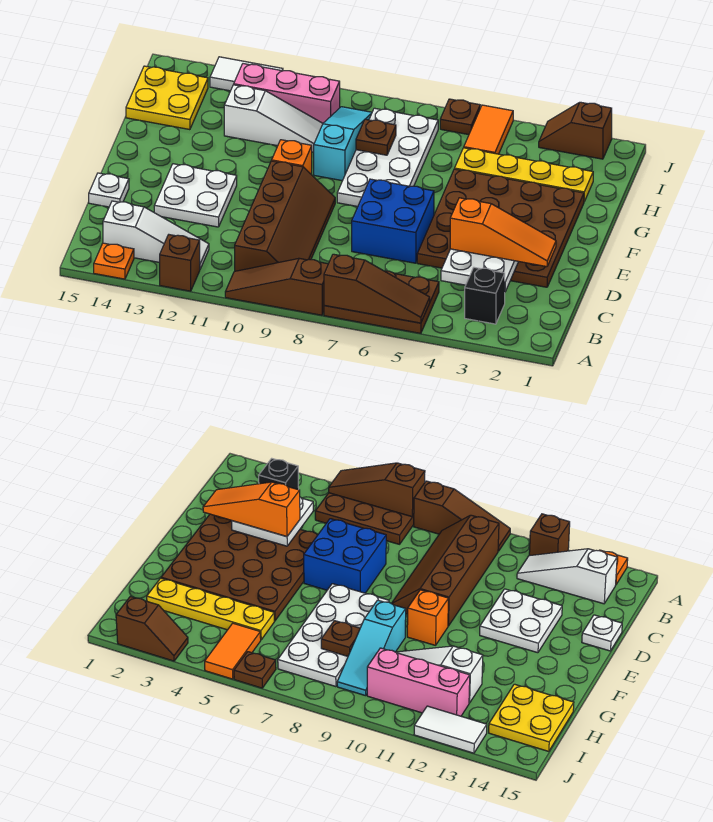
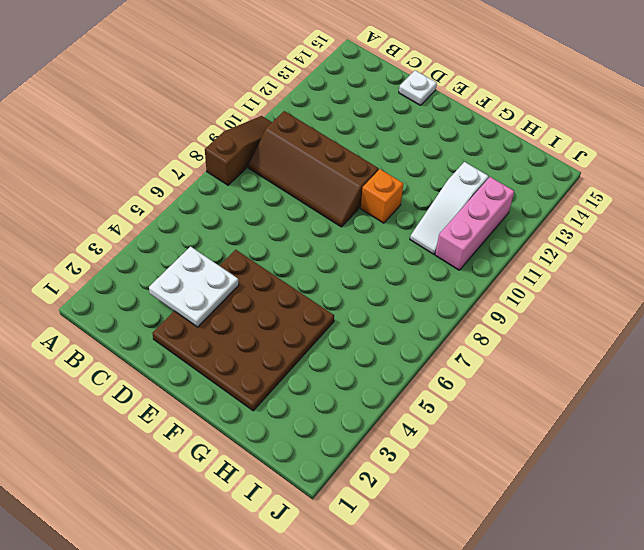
none -> brown plate A5:B7 level 1
none -> brown brick A12 level 1
none -> orange plate A14 level 1

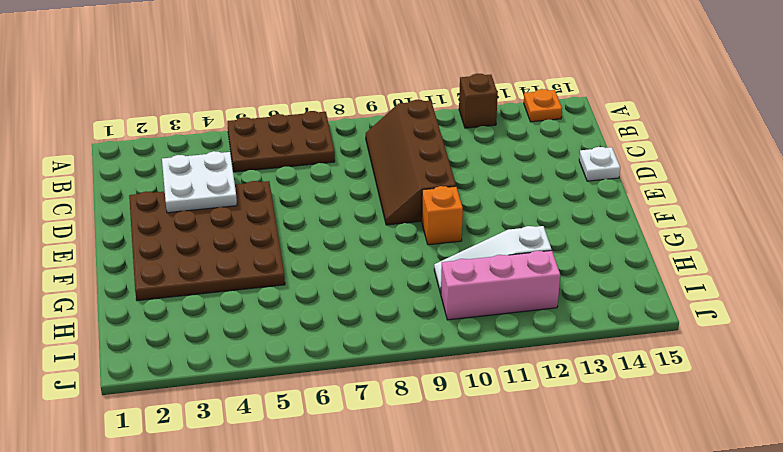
none -> brown slope A8:A10 level 1 top 8
none -> black brick B3 level 1
none -> white slope B12:B14 level 1 top 14

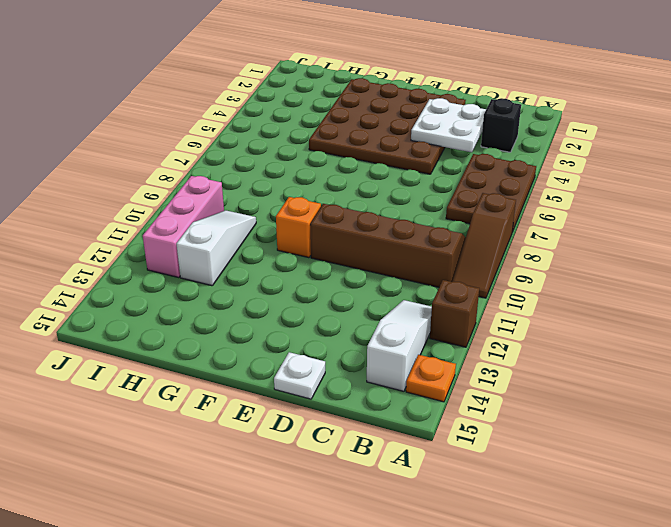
none -> blue brick D6:E7 level 1
none -> white plate D12:E13 level 1
none -> white plate F7:I8 level 1

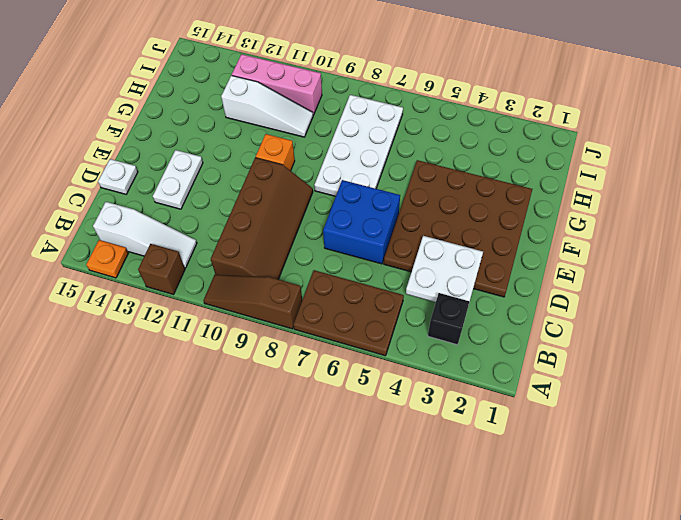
white plate D13:E13 level 1 -> white plate D12:E13 level 1
none -> cyan slope G9:I9 level 1 top G
none -> yellow plate H2:H5 level 1
none -> yellow plate H14:I15 level 1

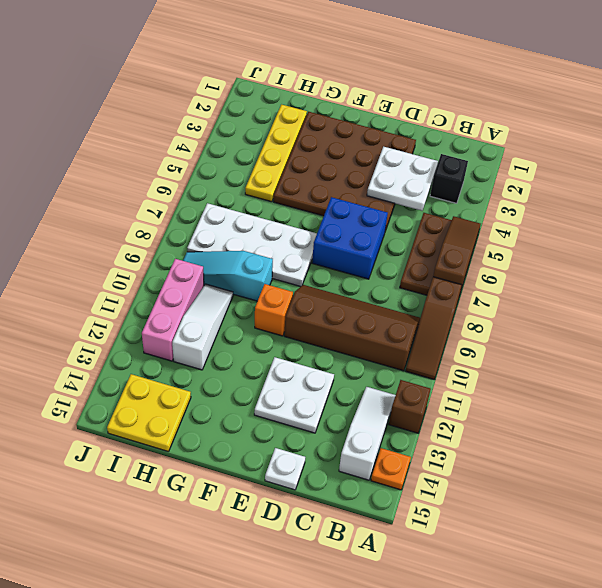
none -> orange tile I5:J5 level 1
none -> brown slope J2:J3 level 1 top 2
none -> brown plate J6 level 1

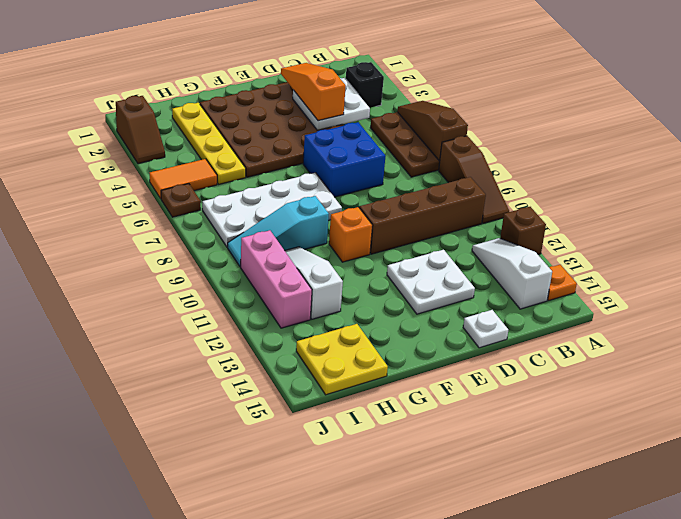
none -> white tile J12:J13 level 1
none -> brown plate H8 level 2

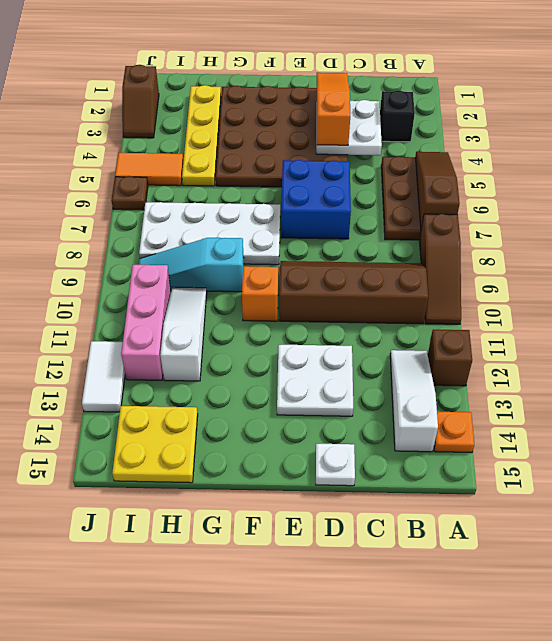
none -> brown plate H8 level 2

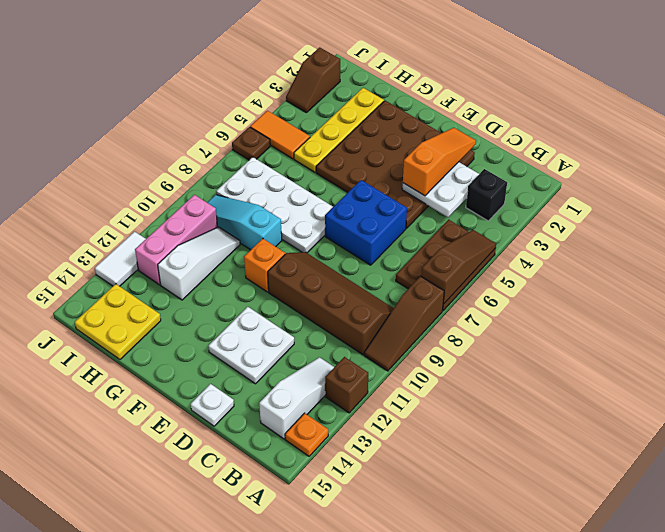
none -> brown plate H8 level 2

